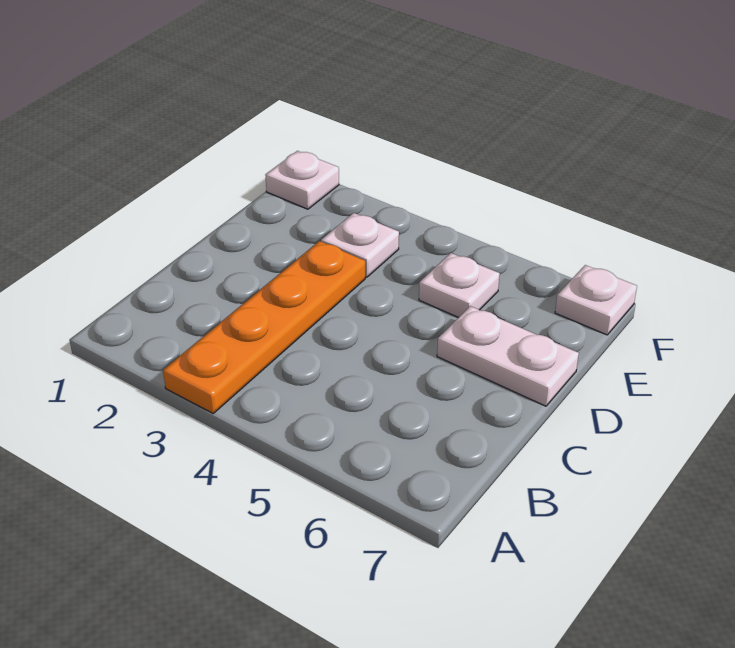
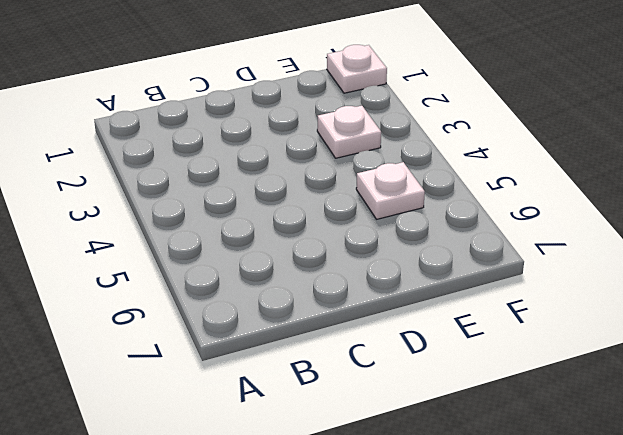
none -> orange plate A3:D3 level 1
none -> white plate D6:D7 level 1

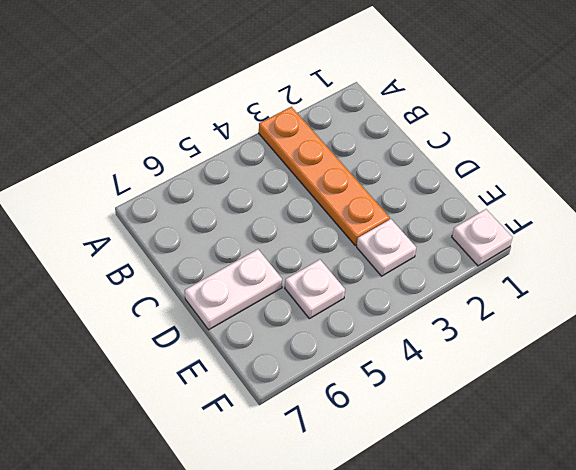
none -> white plate F7 level 1

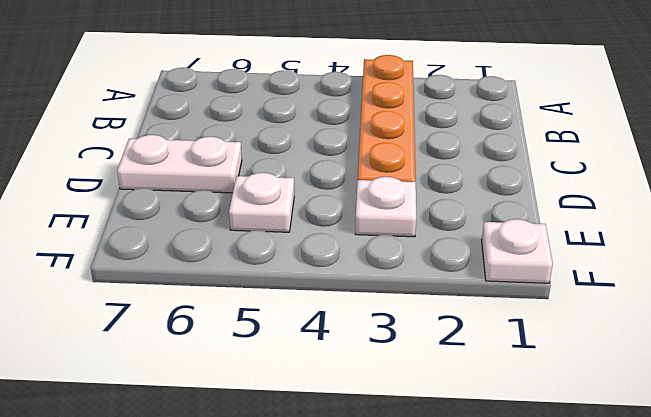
none -> white plate F7 level 1

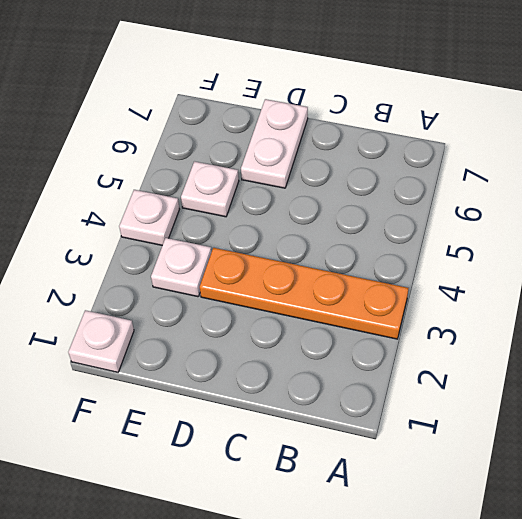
white plate F4 level 1 -> white plate F7 level 1

